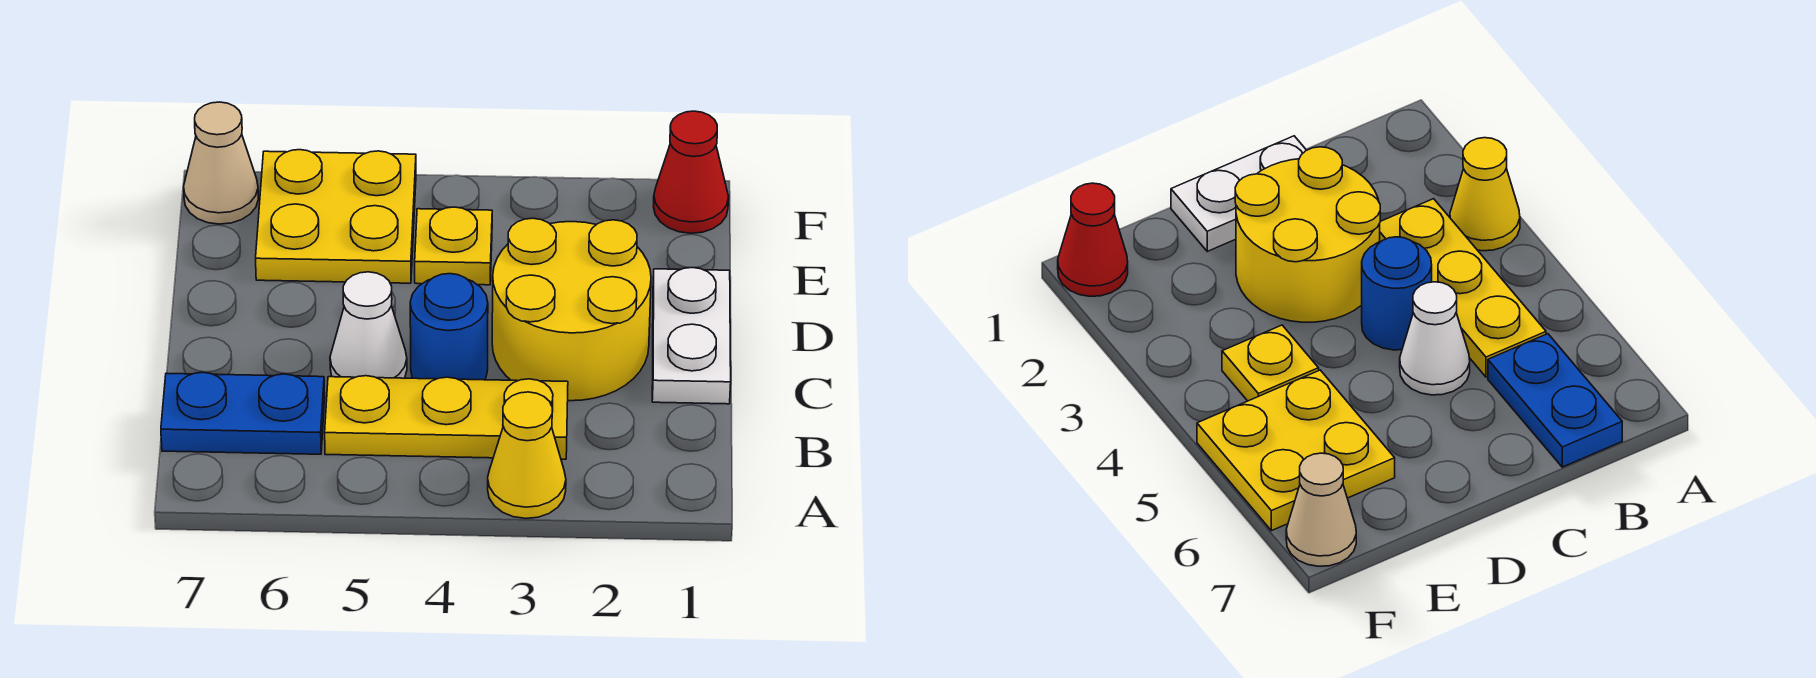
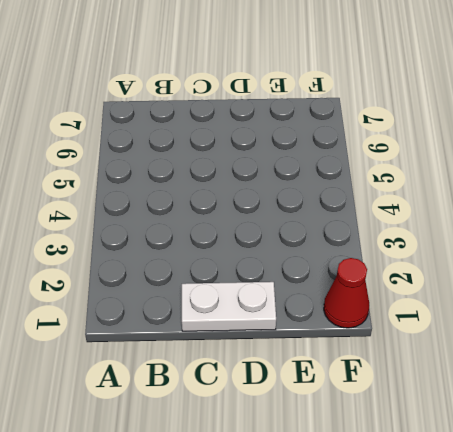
none -> yellow cone A3 level 1
none -> yellow plate B3:B5 level 1

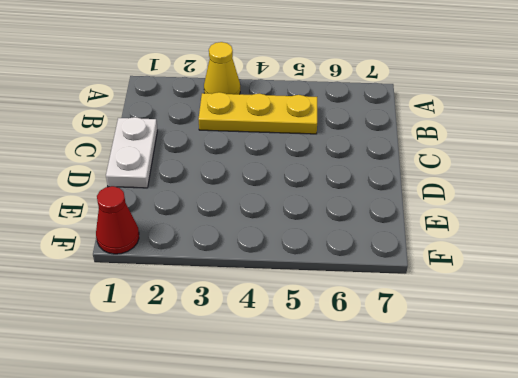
none -> blue plate B6:B7 level 1
none -> yellow round brick C2:D3 level 1

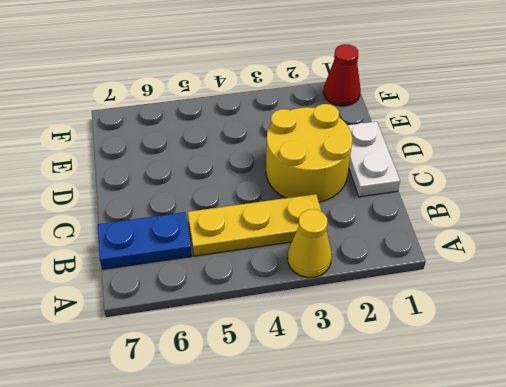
none -> blue round brick C4 level 1
none -> white cone C5 level 1

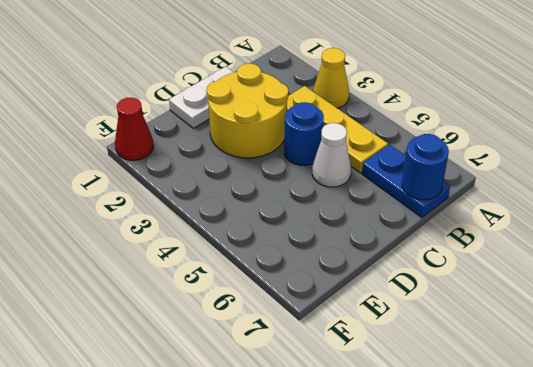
blue round brick B7 level 2 -> none
none -> yellow plate E4 level 1
none -> yellow plate E5:F6 level 1

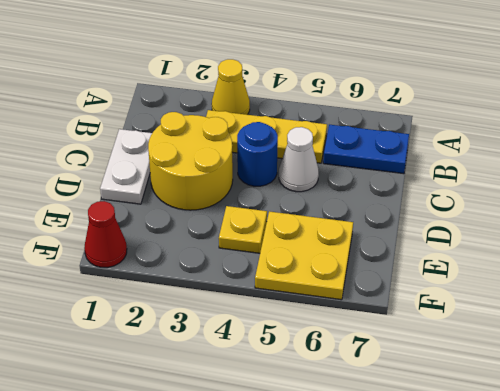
none -> tan cone F7 level 1

